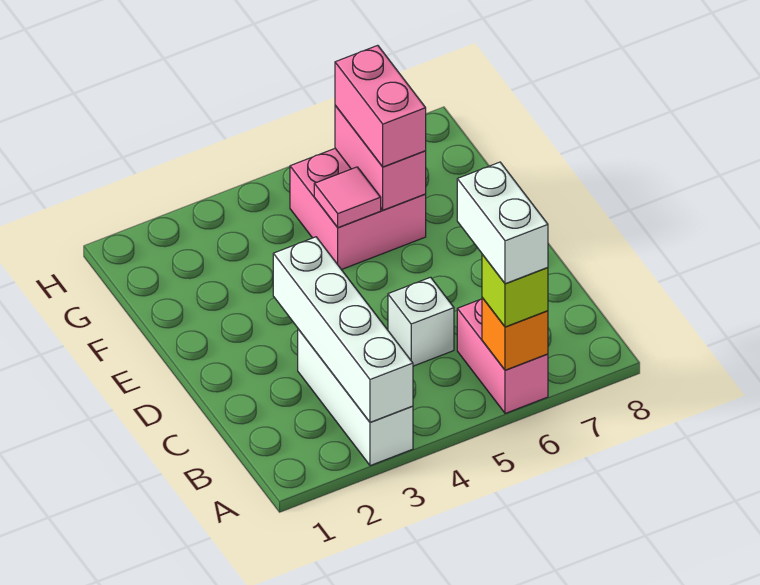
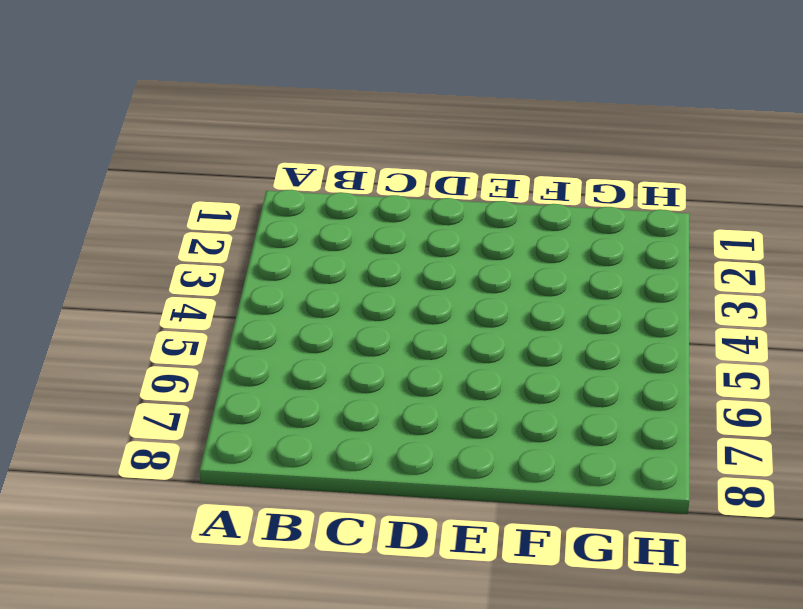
none -> white brick A3:C3 level 1
none -> pink brick A6:B6 level 1

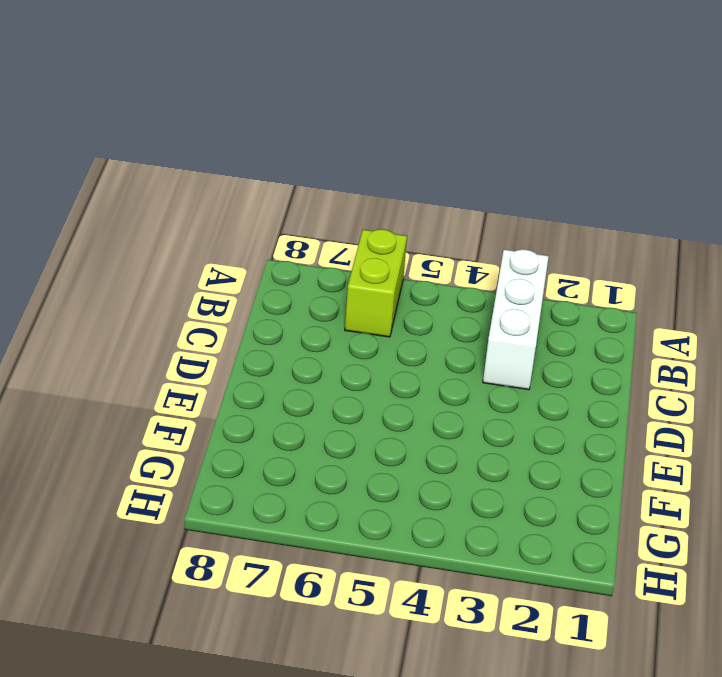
lime brick A6:B6 level 1 -> pink brick A6:B6 level 1
none -> white brick C5 level 1
none -> pink brick F5:G6 level 1

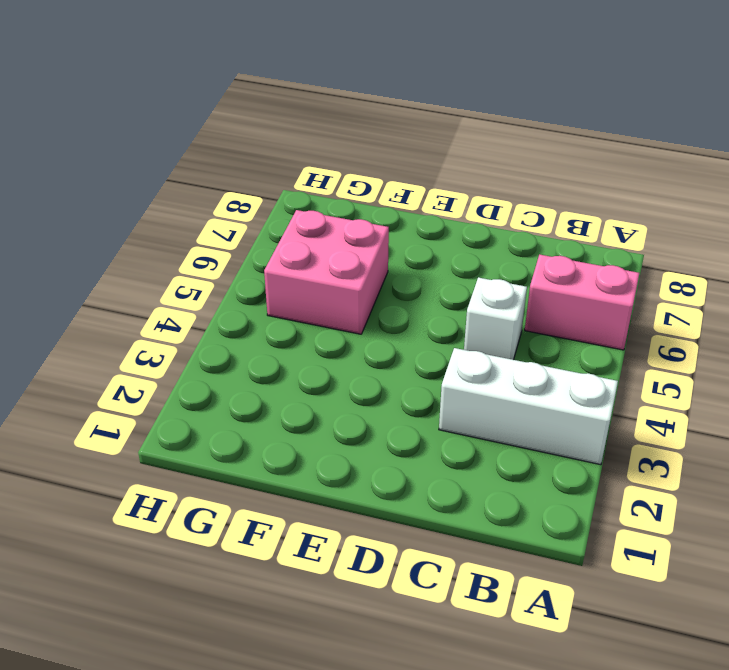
none -> white brick A3:D3 level 2
none -> orange brick A6 level 2

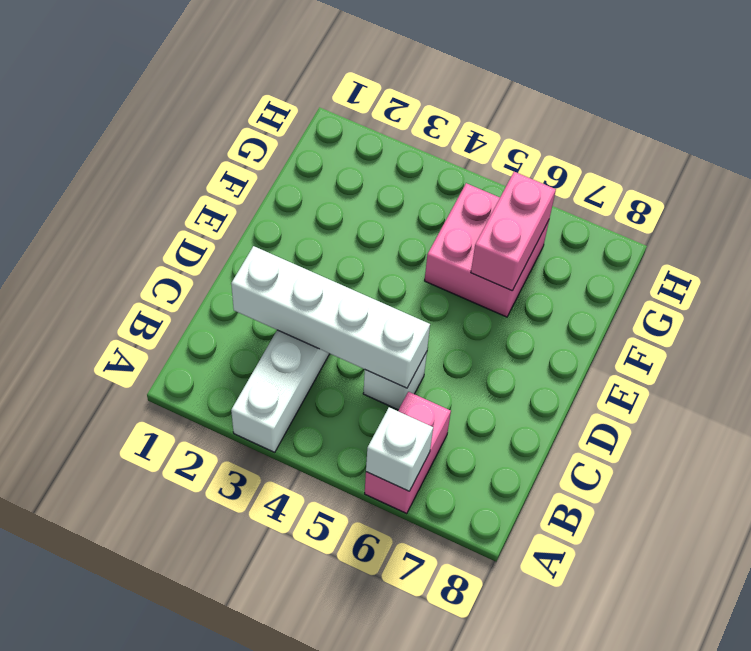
white brick A6 level 2 -> orange brick A6 level 2
white brick C2:C5 level 2 -> white brick A3:D3 level 2
none -> pink tile F5 level 2
none -> lime brick A6 level 3

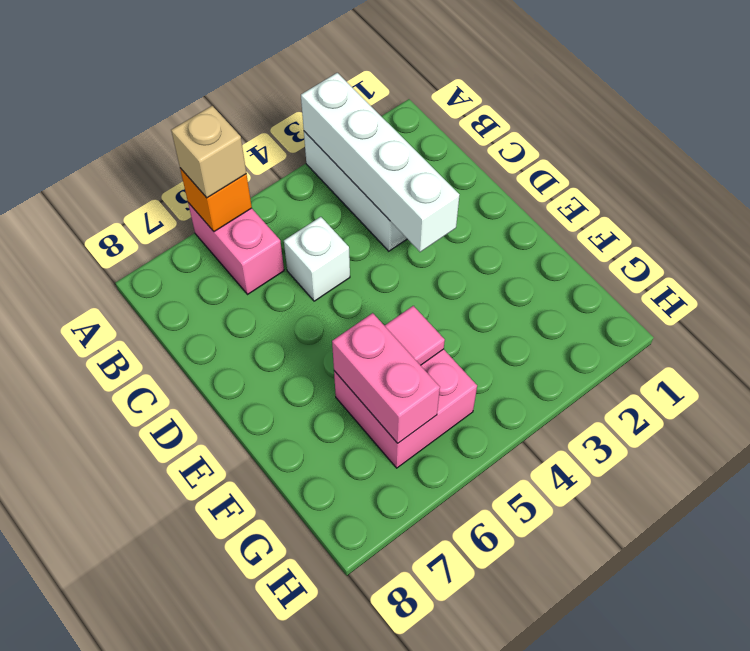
tan brick A6 level 3 -> lime brick A6 level 3
none -> pink brick F6:G6 level 3
none -> white brick A6:B6 level 4

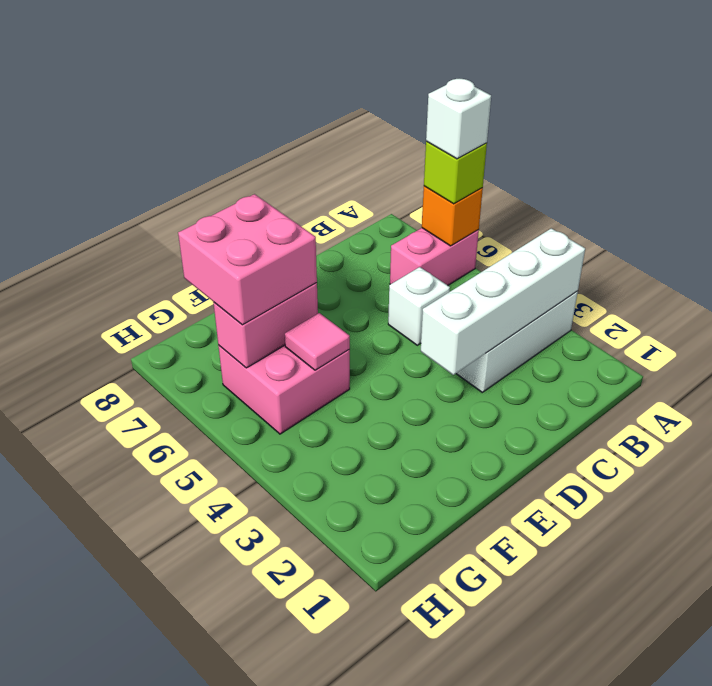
white brick A6 level 4 -> white brick A6:B6 level 4
pink brick F6:G7 level 3 -> pink brick F6:G6 level 3

